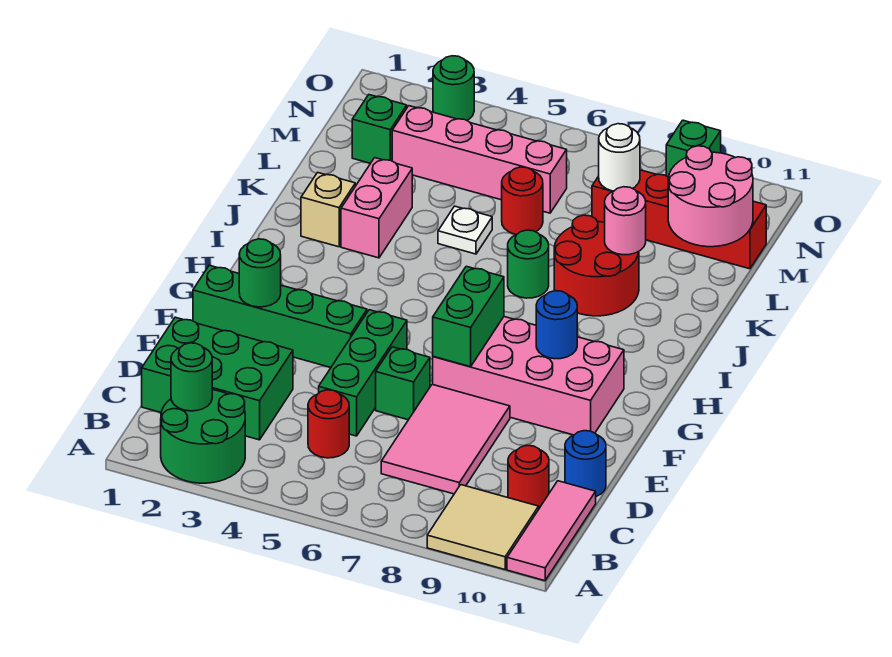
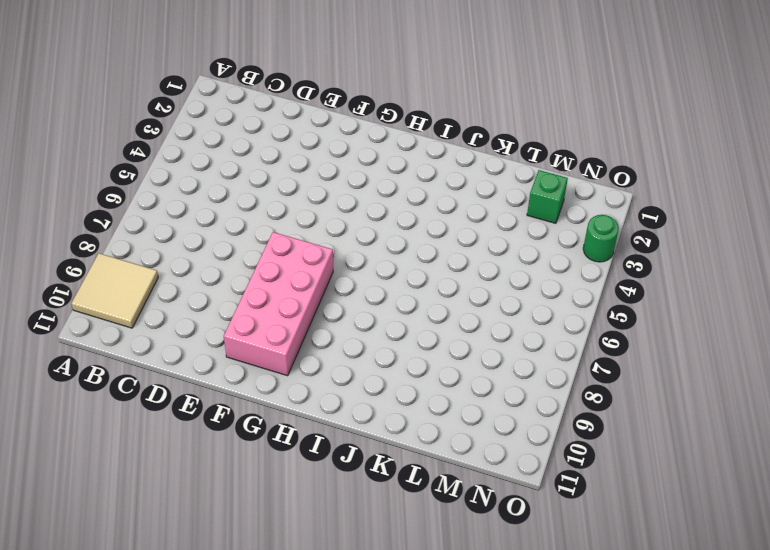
none -> green round brick A2:B3 level 1
none -> pink tile A11:C11 level 1
none -> green brick C1:D3 level 1
none -> red round brick C5 level 1

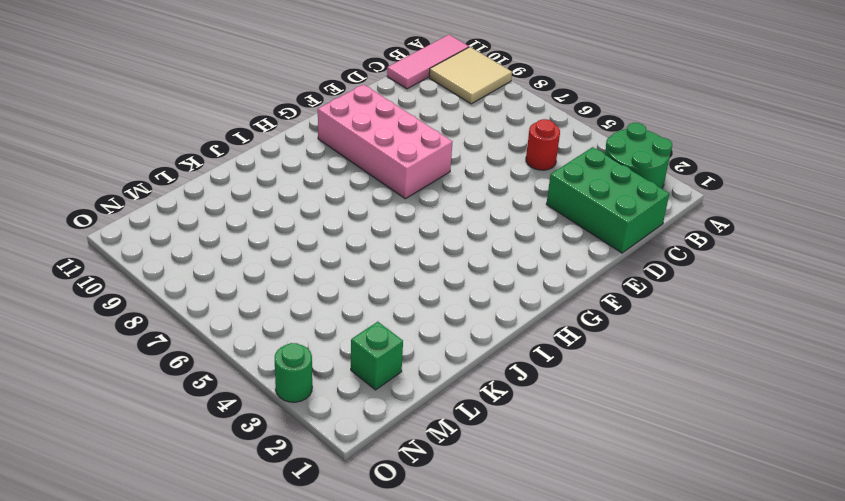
none -> pink tile C7:E8 level 1
none -> red round brick C10 level 1
none -> green brick D5:F5 level 1
none -> blue round brick D11 level 1

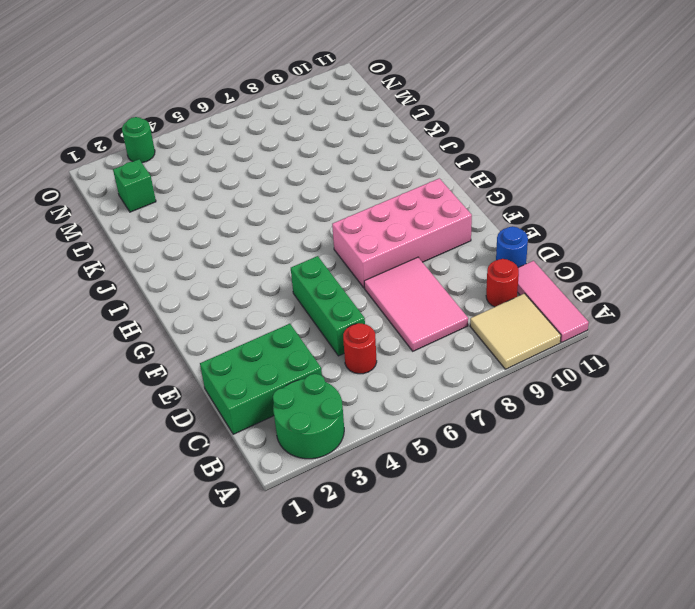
none -> green brick E6 level 1
none -> green brick F1:F4 level 1
none -> tan brick J2 level 1
none -> pink brick J3:K3 level 1

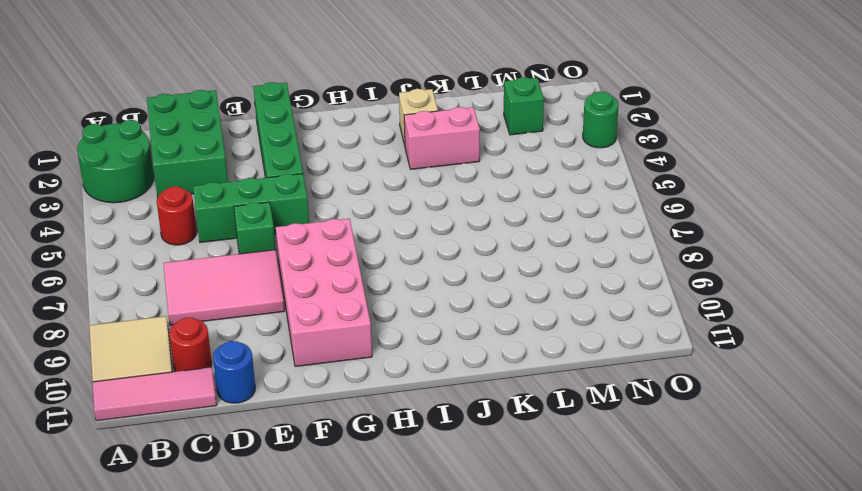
none -> green round brick J7 level 1
none -> red round brick J8:K9 level 1
none -> white plate K5 level 1
none -> red round brick L6 level 1

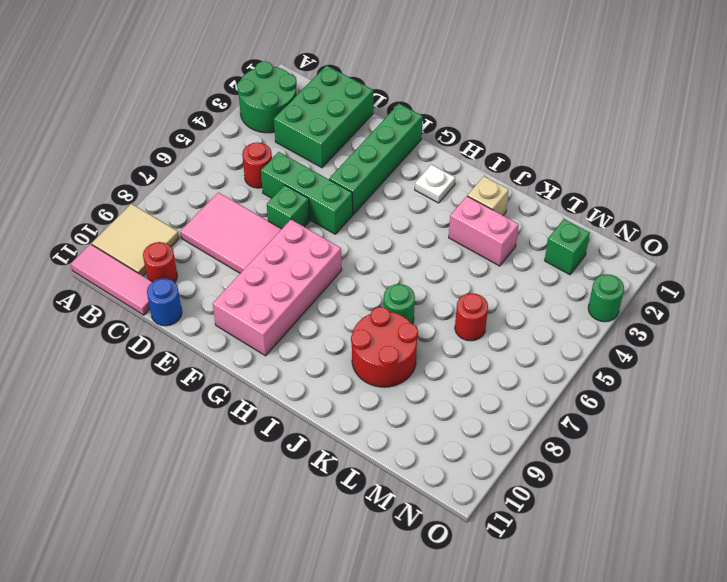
white plate H2 level 1 -> white plate K5 level 1
none -> pink brick M3:M6 level 1
none -> red brick M8:M11 level 1
none -> green brick O9 level 1
none -> green round brick B2 level 2

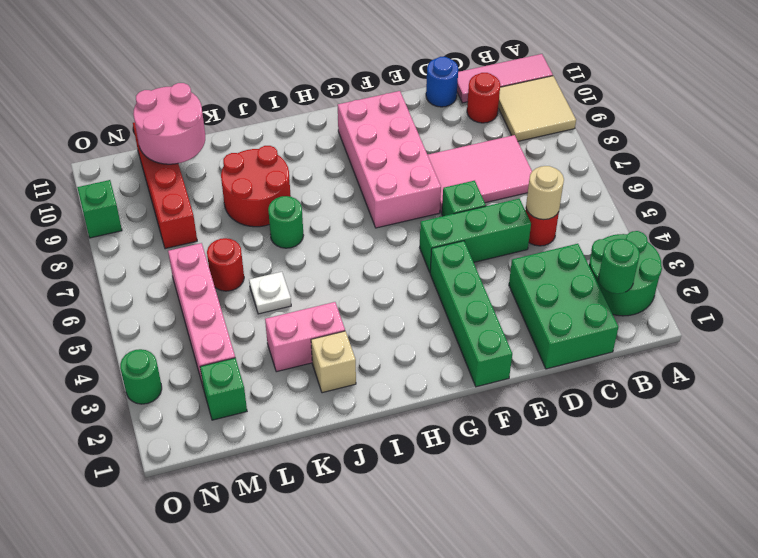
tan round brick C5 level 2 -> none
none -> green round brick F2 level 2
none -> green brick F7:G7 level 2
none -> blue round brick G9 level 2
none -> pink round brick K9 level 2

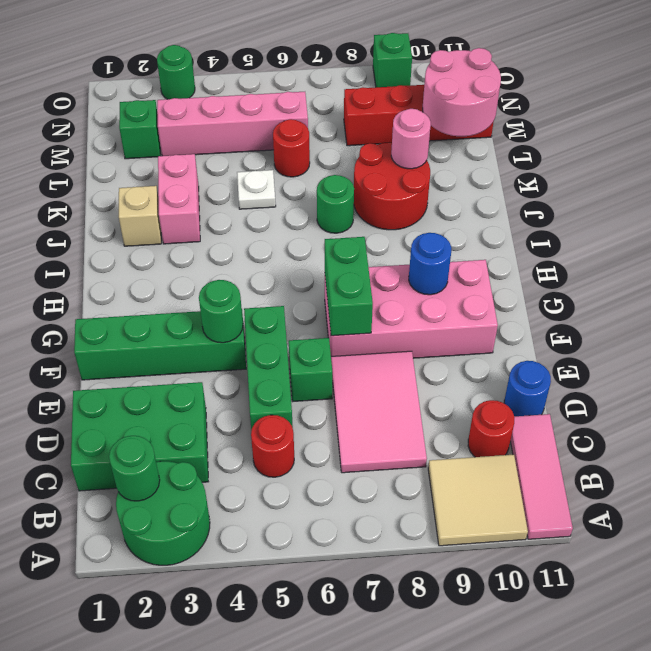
green round brick F4 level 2 -> green round brick F2 level 2
none -> white round brick M8 level 2

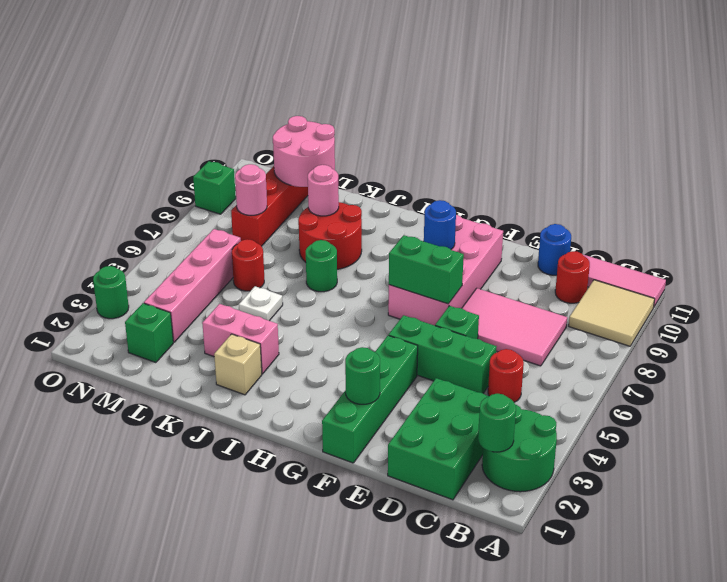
pink round brick M8 level 2 -> white round brick M8 level 2

